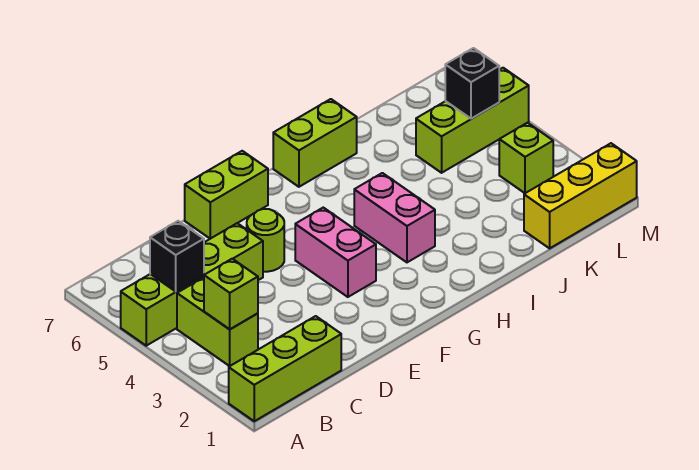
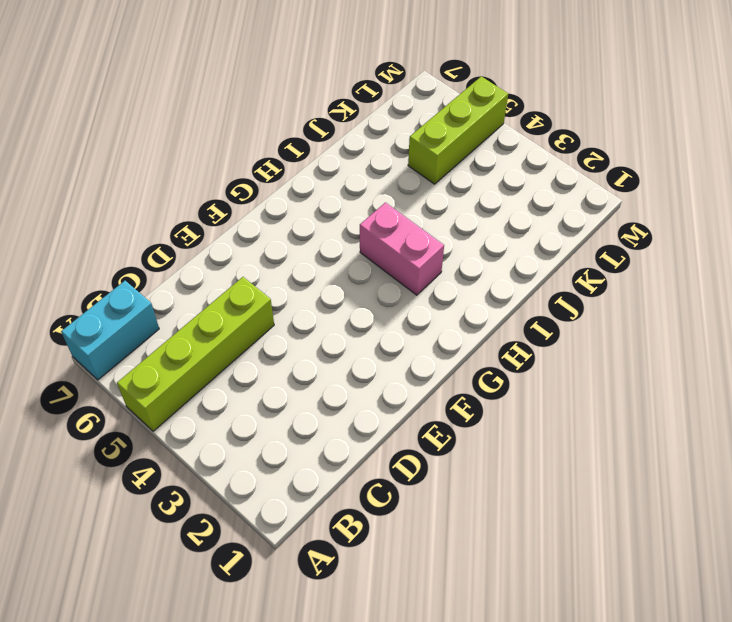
cyan brick A7:B7 level 1 -> none
none -> lime brick A1:C1 level 1
none -> lime brick B3:B4 level 1
none -> lime round brick E5 level 1

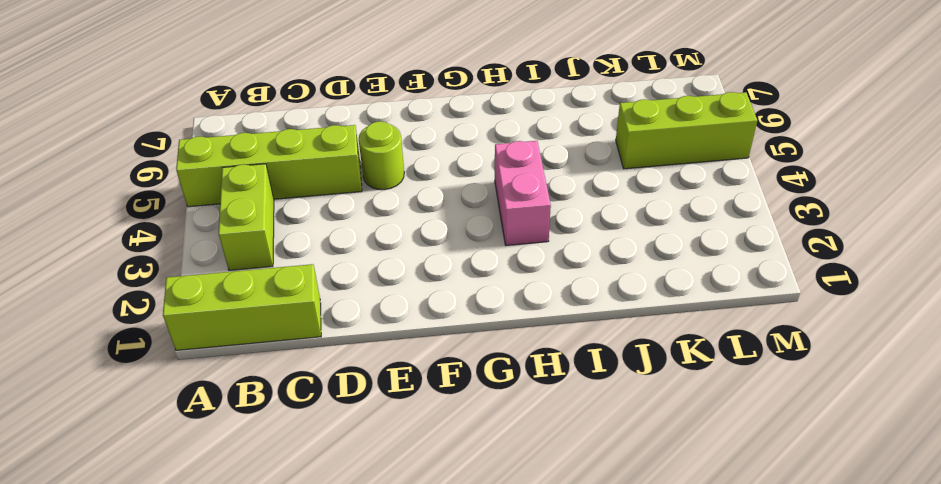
none -> lime brick E7:F7 level 1
none -> pink brick F3:F4 level 1
none -> lime brick H7:I7 level 1

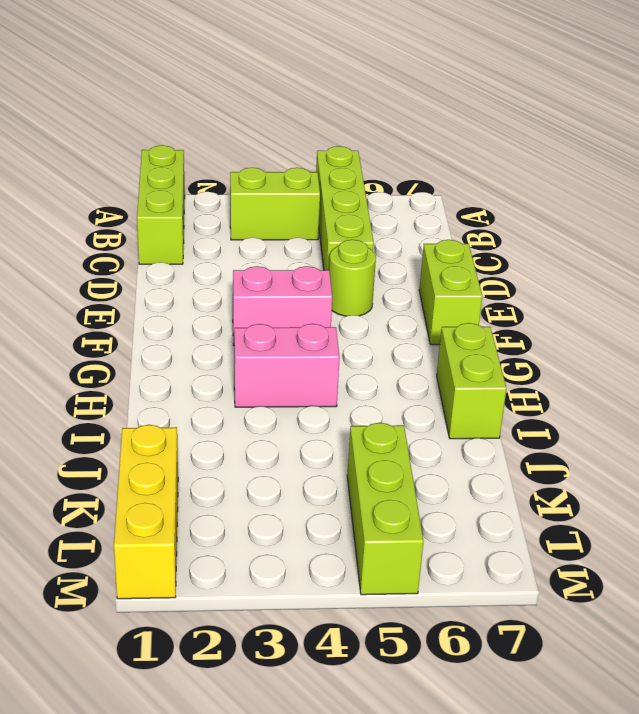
none -> lime brick L3 level 1
none -> lime brick B3 level 2
none -> black brick B5 level 2

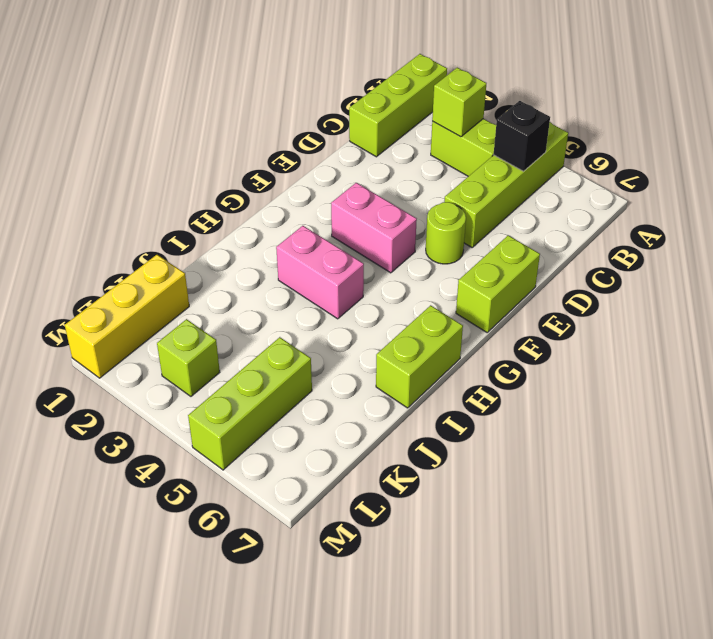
none -> black brick L5 level 2

